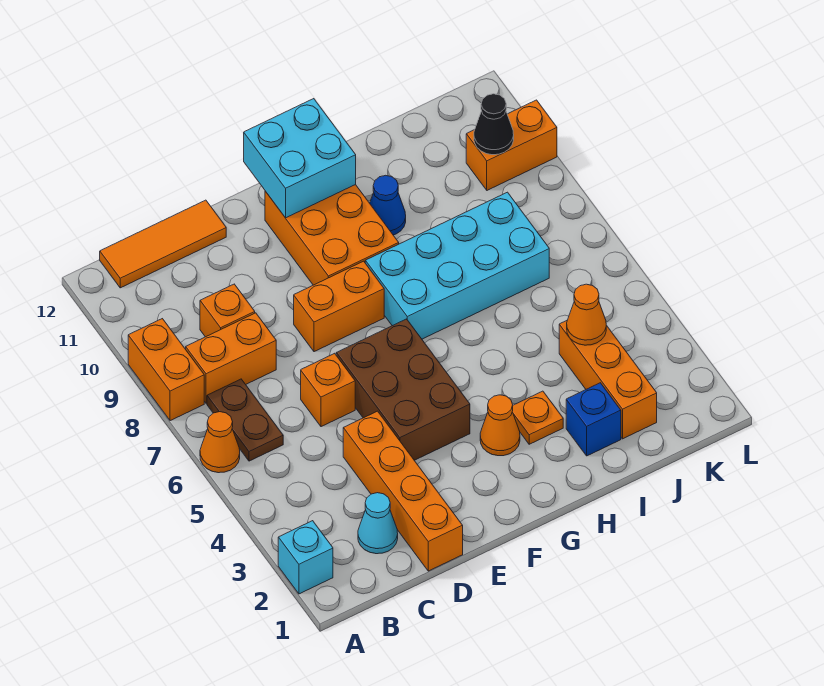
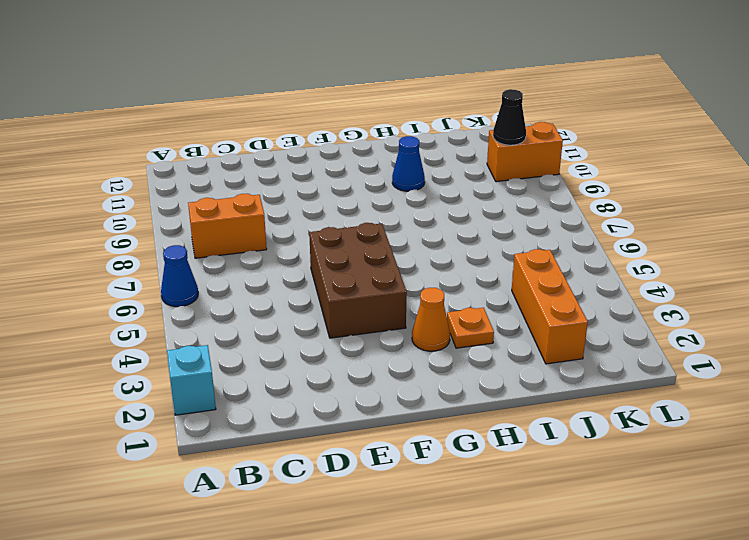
blue cone A6 level 1 -> orange cone A6 level 1
none -> orange brick A8:A9 level 1
none -> brown plate B6:B7 level 1
none -> orange tile B12:D12 level 1

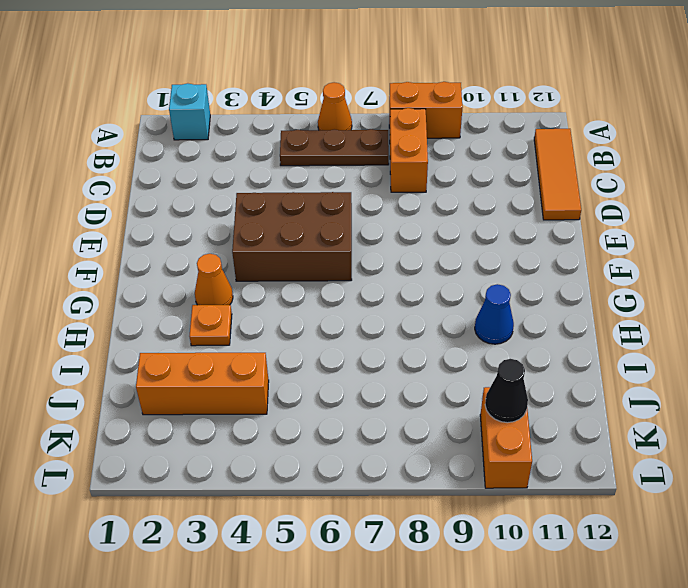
brown plate B5:B7 level 1 -> brown plate B6:B7 level 1
none -> cyan cone C2 level 1
none -> orange brick C9 level 1
none -> orange brick D1:D4 level 1

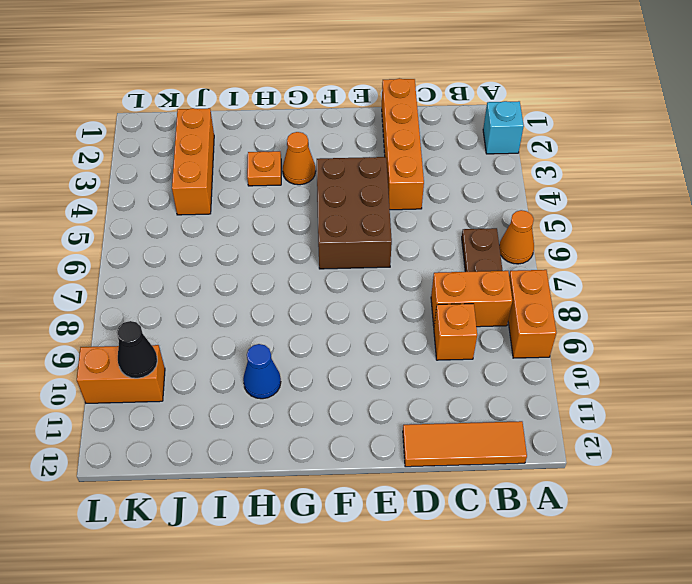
none -> cyan cone C2 level 1
none -> orange brick D6 level 1
none -> orange brick E8:F8 level 1

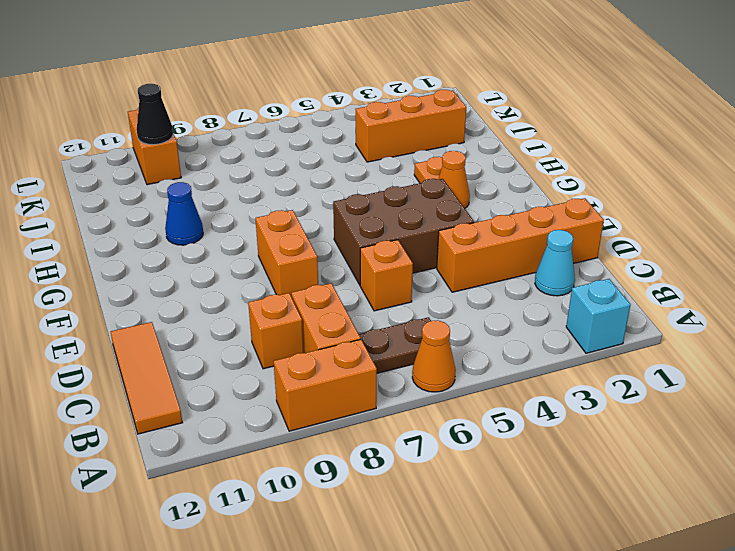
none -> orange brick F9:G11 level 1
none -> cyan brick G7:J8 level 1
none -> blue brick I2 level 1

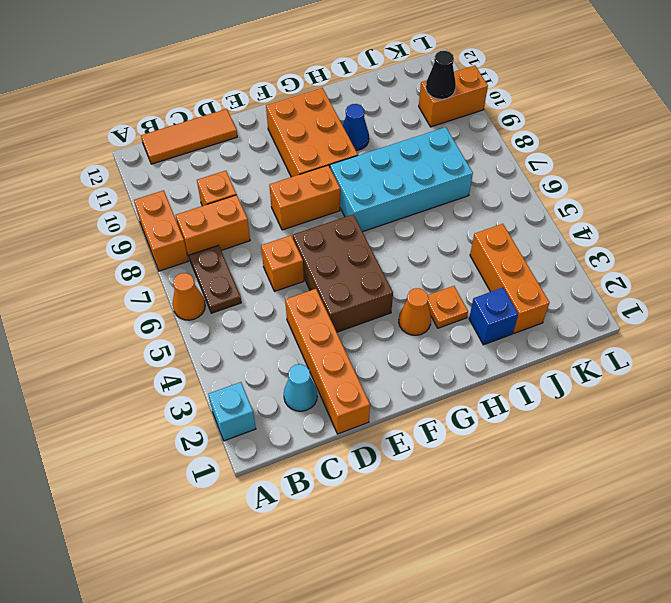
none -> cyan brick F11:G12 level 2
none -> orange cone J4 level 2

